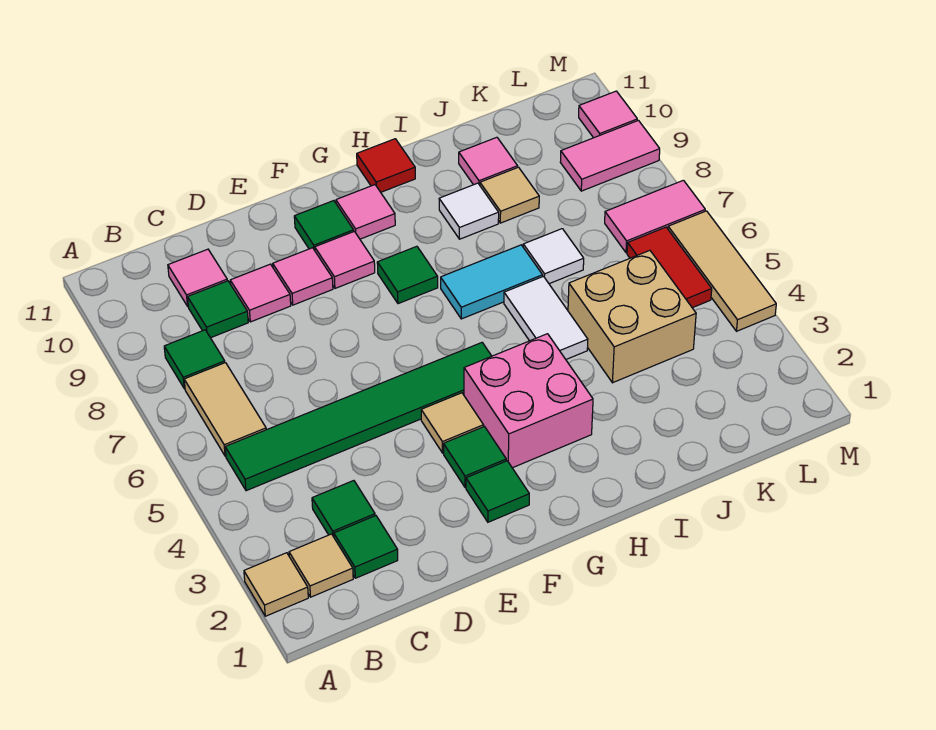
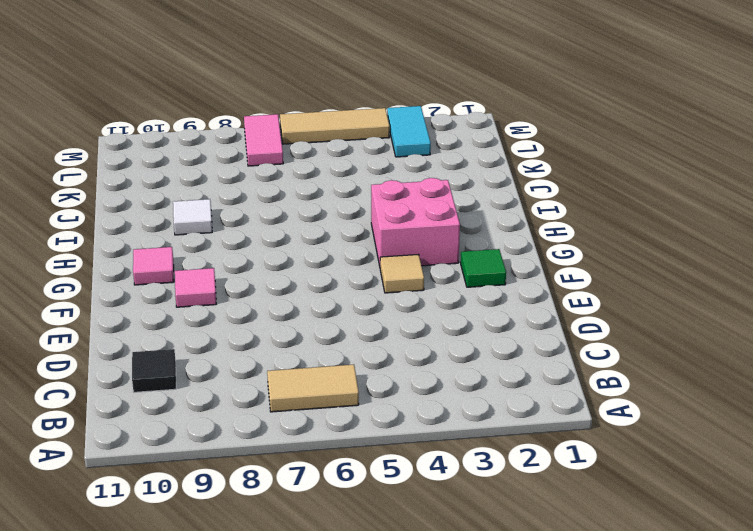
black tile C10 level 1 -> pink tile C10 level 1
cyan tile L3:M3 level 1 -> cyan tile H7:I7 level 1
none -> tan tile A2 level 1
none -> tan tile B2 level 1
none -> green tile B5:G5 level 1
none -> green tile B8 level 1

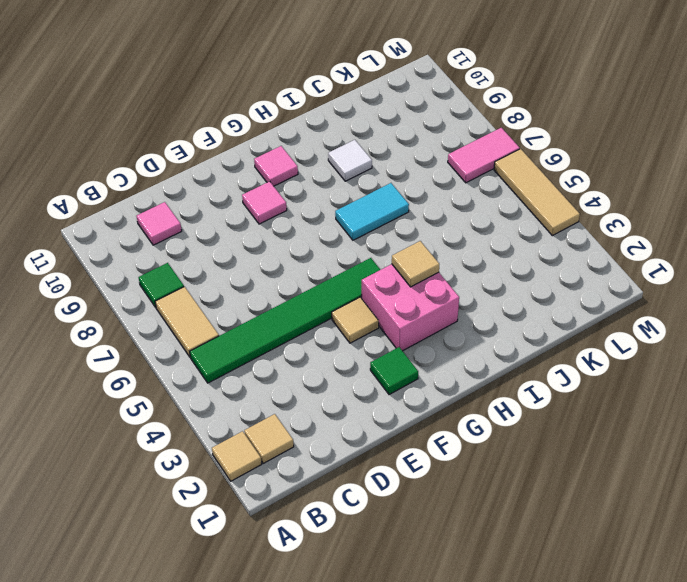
tan tile H4 level 2 -> tan tile J9 level 1
none -> green tile C2 level 1
none -> green tile C3 level 1
none -> green tile C9 level 1
none -> pink tile D9 level 1

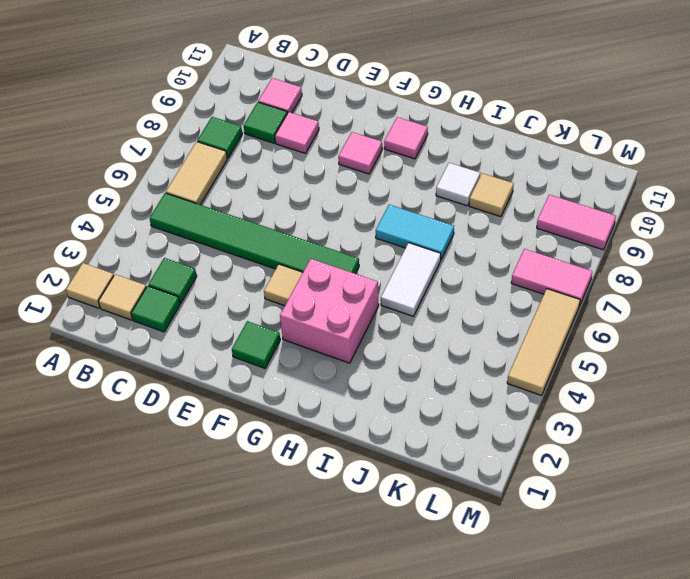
none -> pink tile E9 level 1
none -> green tile F3 level 1
none -> green tile F10 level 1
none -> green tile G8 level 1

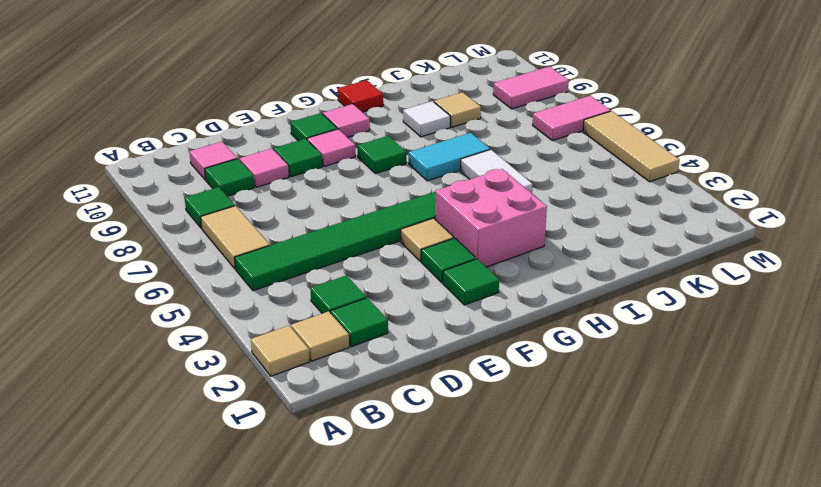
green tile E9 level 1 -> pink tile E9 level 1
none -> tan brick J4:K5 level 1
none -> white tile J7 level 1
none -> pink tile J10 level 1
none -> red tile L5:L6 level 1

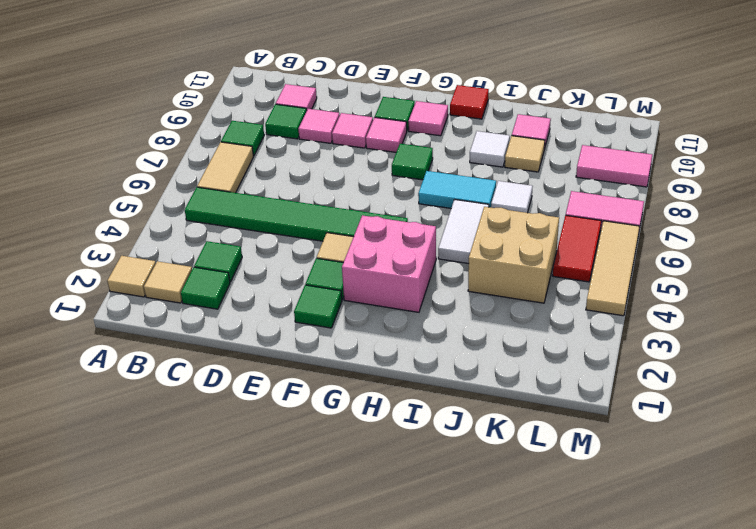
none -> pink tile M10 level 1

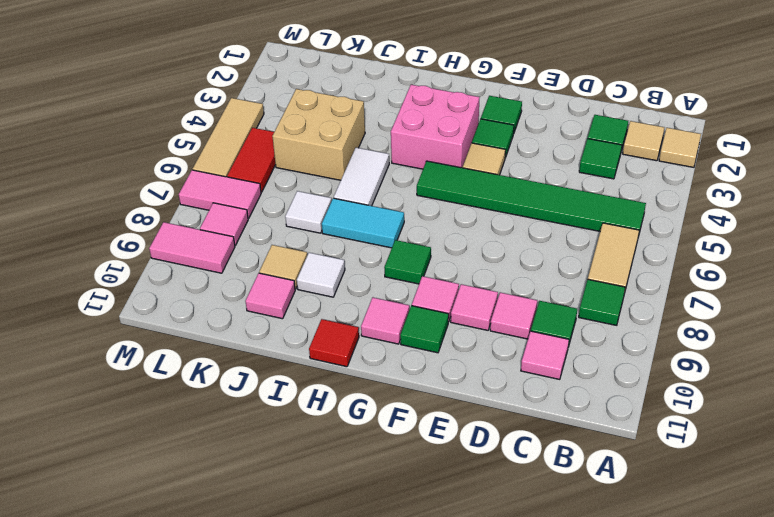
pink tile L8 level 1 -> pink tile M10 level 1

